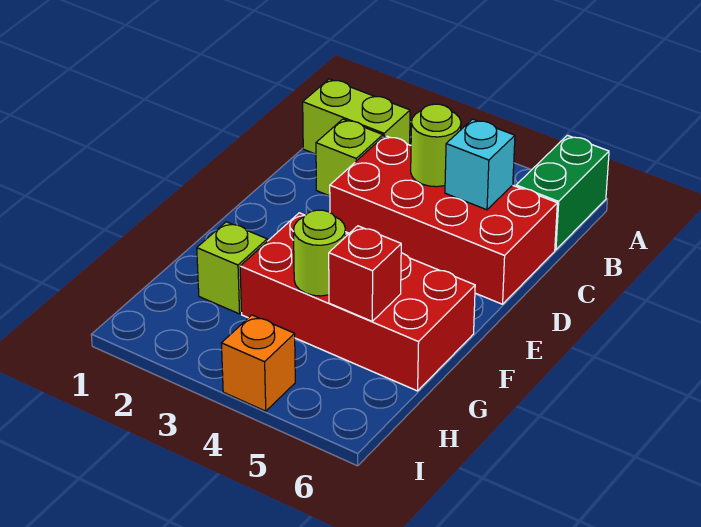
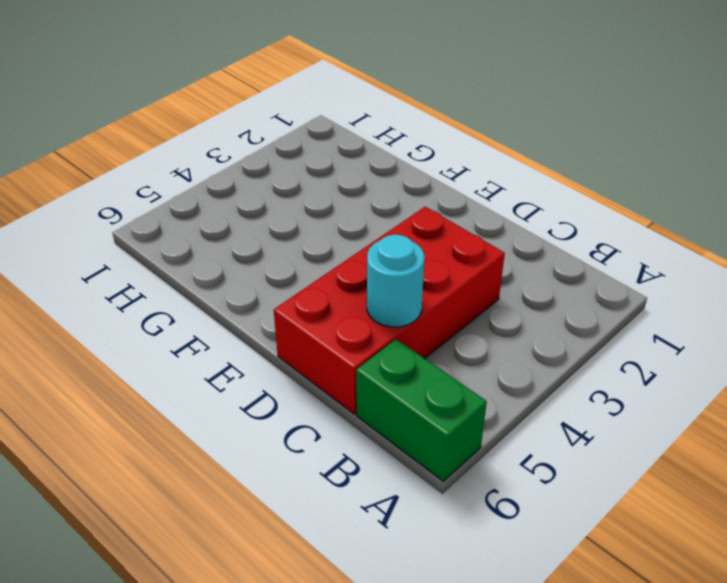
cyan round brick C5 level 2 -> cyan brick C5 level 2
none -> lime brick B1:B2 level 1
none -> lime brick C2 level 1

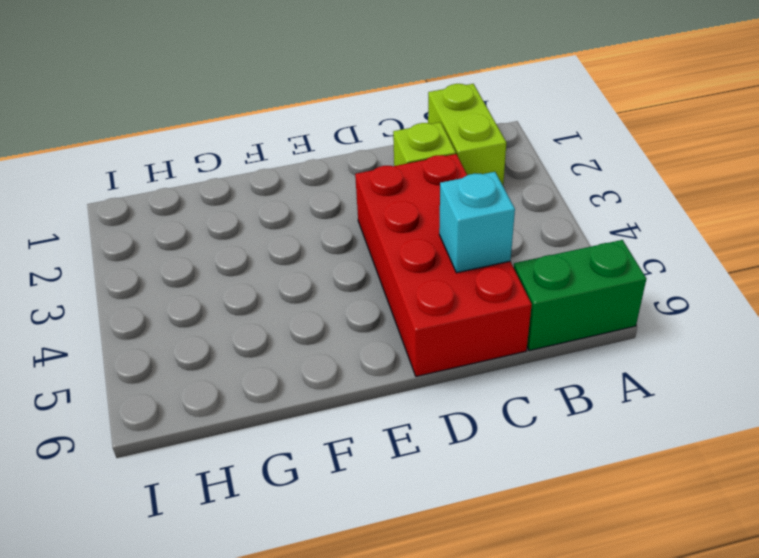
none -> red brick F3:G6 level 1
none -> lime brick G2 level 1

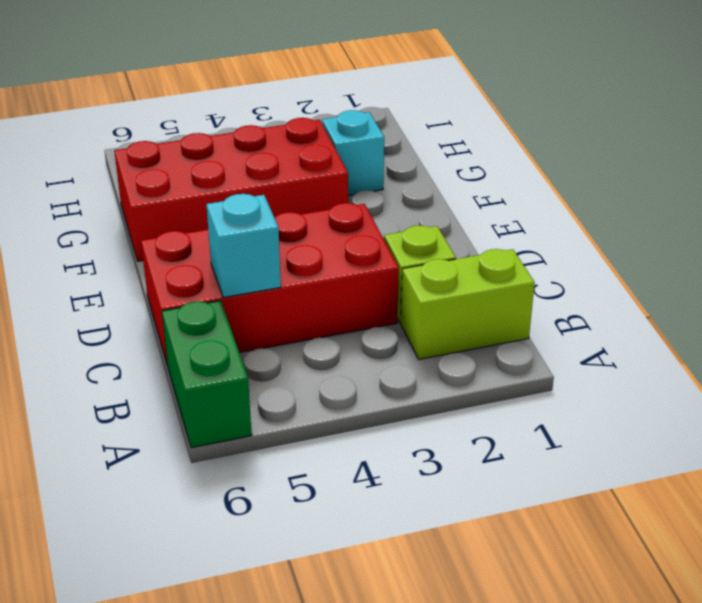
cyan brick G2 level 1 -> lime brick G2 level 1
none -> orange brick I4 level 1
none -> lime round brick C4 level 2

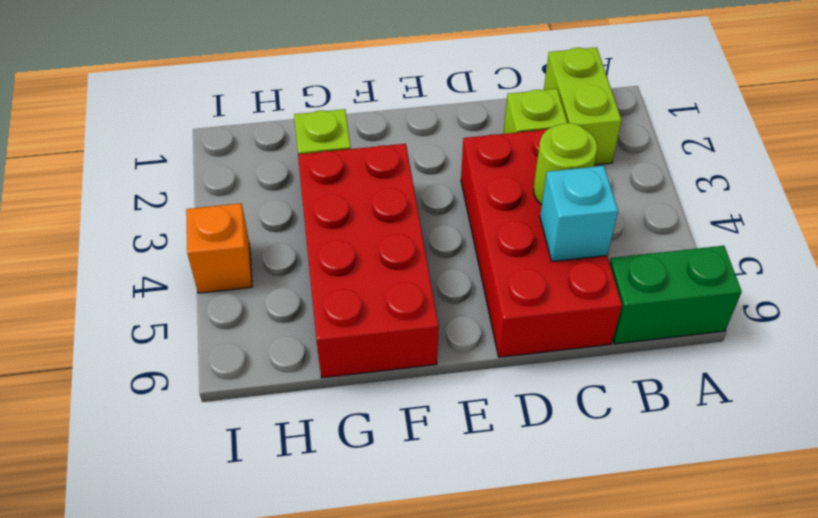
none -> lime round brick G4 level 2
none -> red brick G5 level 2

